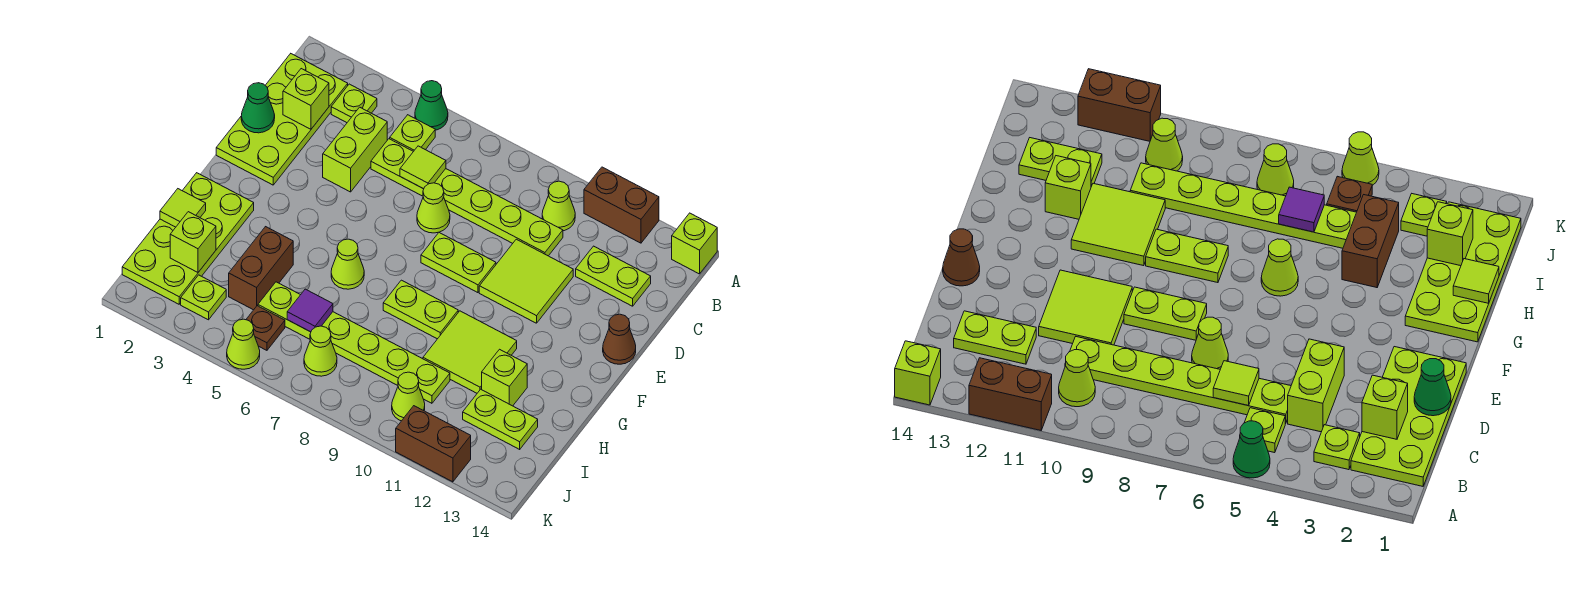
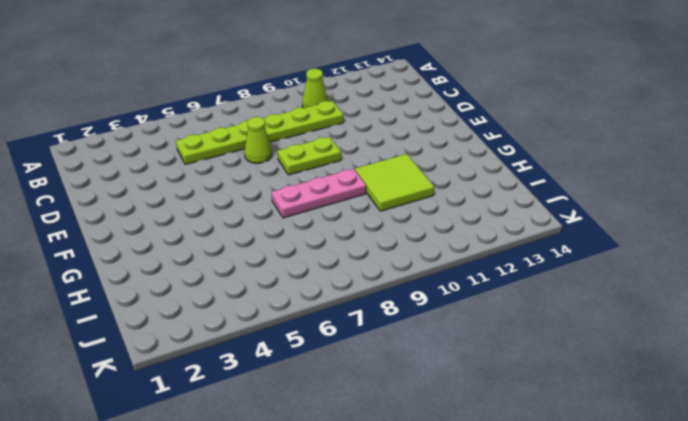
pink plate G7:G9 level 1 -> lime plate G8:G9 level 1
none -> green cone A5 level 1
none -> brown brick A11:A12 level 1
none -> lime brick A14 level 1
none -> lime plate B1:E2 level 1

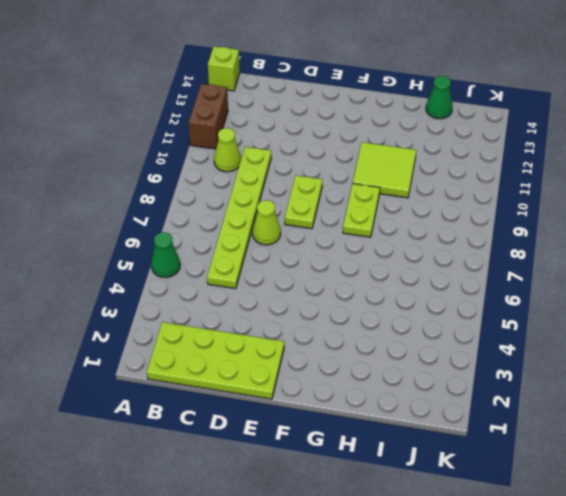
green cone I14 level 1 -> green cone D1 level 2
none -> lime plate B3 level 1
none -> lime plate B5 level 1
none -> lime brick C4:D4 level 1
none -> lime plate C12:C13 level 1

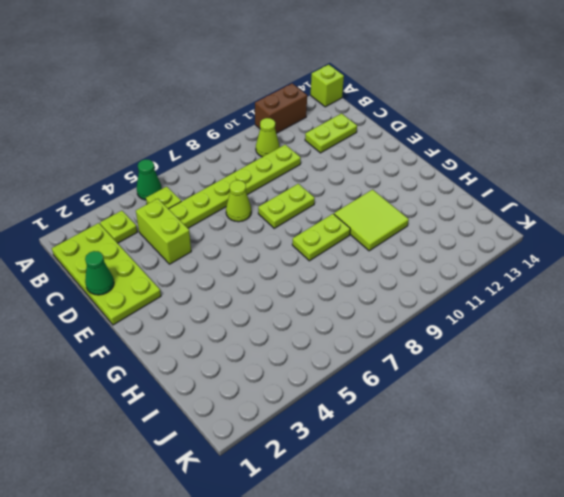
none -> lime tile D10:E11 level 1
none -> brown cone E14 level 1
none -> lime plate G1:J2 level 1
none -> lime cone G6 level 1

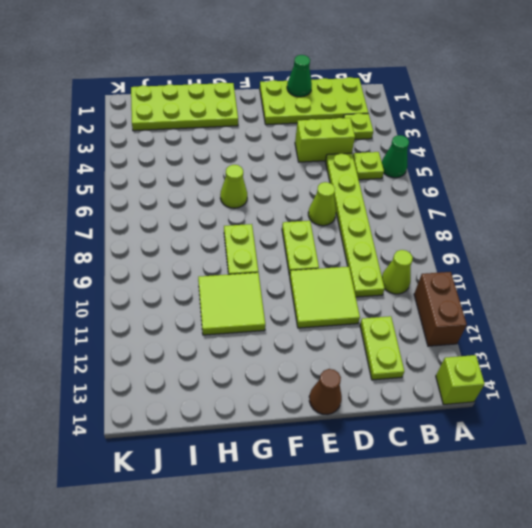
none -> brown brick H4:I4 level 1
none -> lime brick H12 level 1
none -> lime plate I5:I10 level 1
none -> lime plate I12:I13 level 1

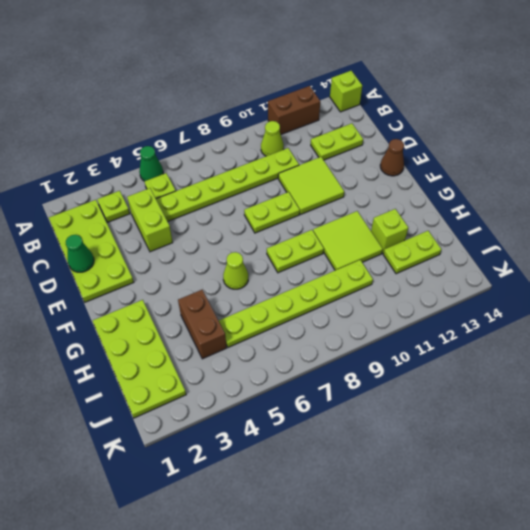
none -> lime cone D7 level 1
none -> lime plate J3 level 1
none -> brown plate J5 level 1
none -> lime cone J7 level 1

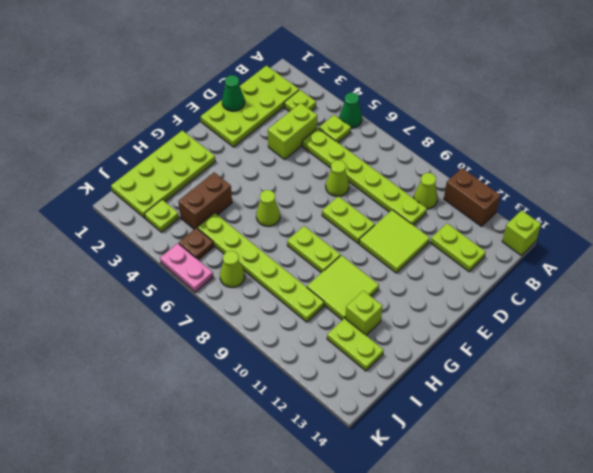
pink plate K5:K6 level 1 -> lime cone K5 level 1
none -> brown cone E14 level 1
none -> lime cone J10 level 1
none -> brown brick K11:K12 level 1
none -> lime brick C2 level 2

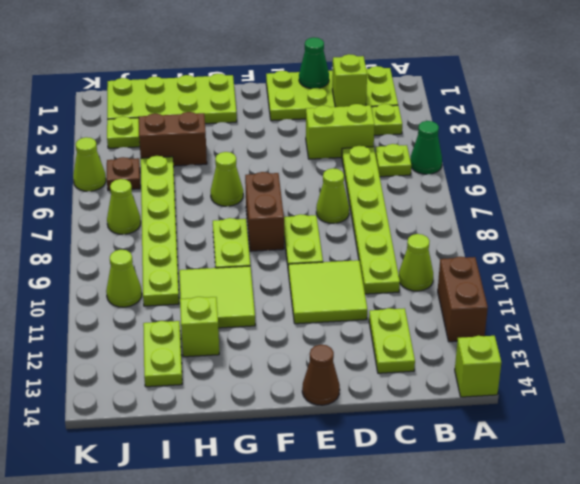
brown brick F7:F8 level 1 -> brown brick K11:K12 level 1
none -> lime tile C6 level 2
none -> lime tile H1 level 2
none -> lime brick I2 level 2
none -> purple tile I6 level 2

